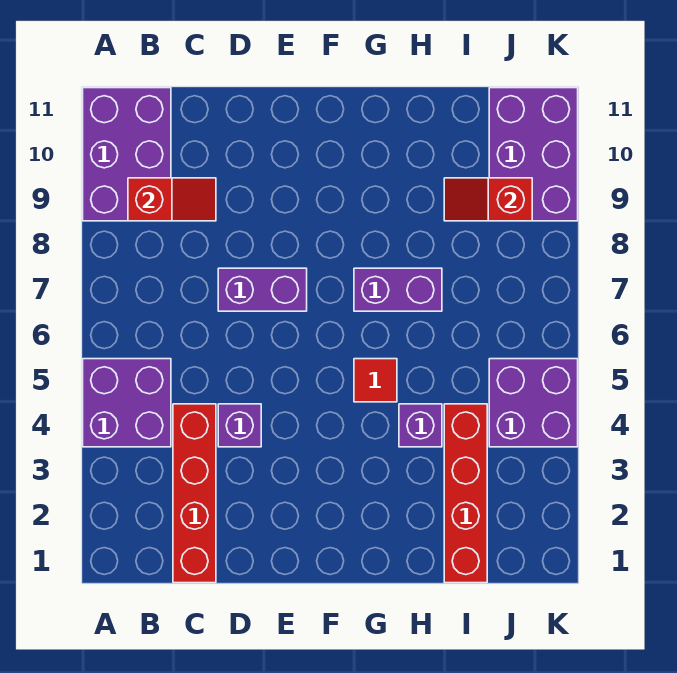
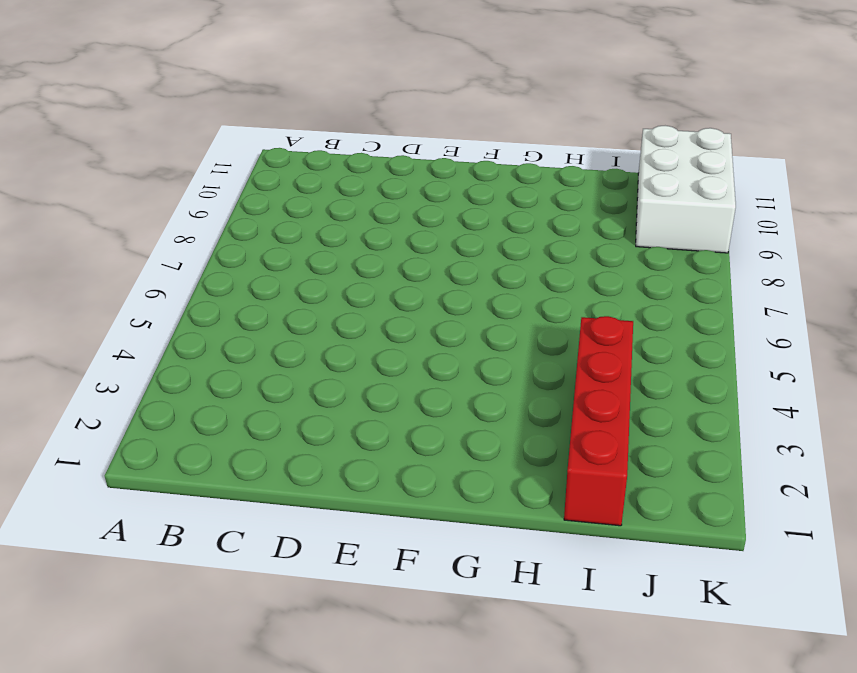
white brick J9:K11 level 1 -> purple brick J9:K11 level 1
none -> purple brick A4:B5 level 1
none -> purple brick A9:B11 level 1
none -> red brick C1:C4 level 1

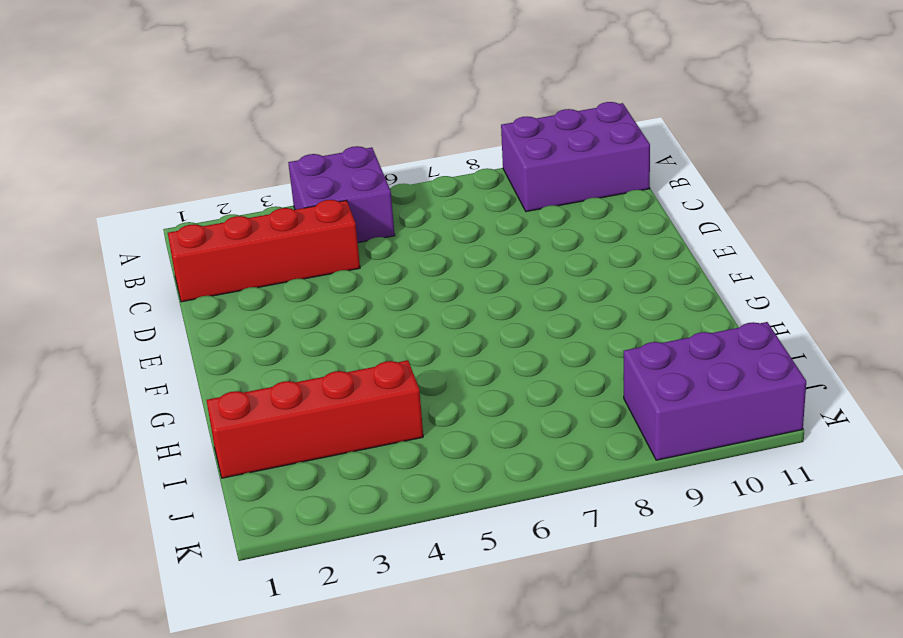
none -> purple brick D4 level 1
none -> purple brick D7:E7 level 1
none -> red tile G5 level 1

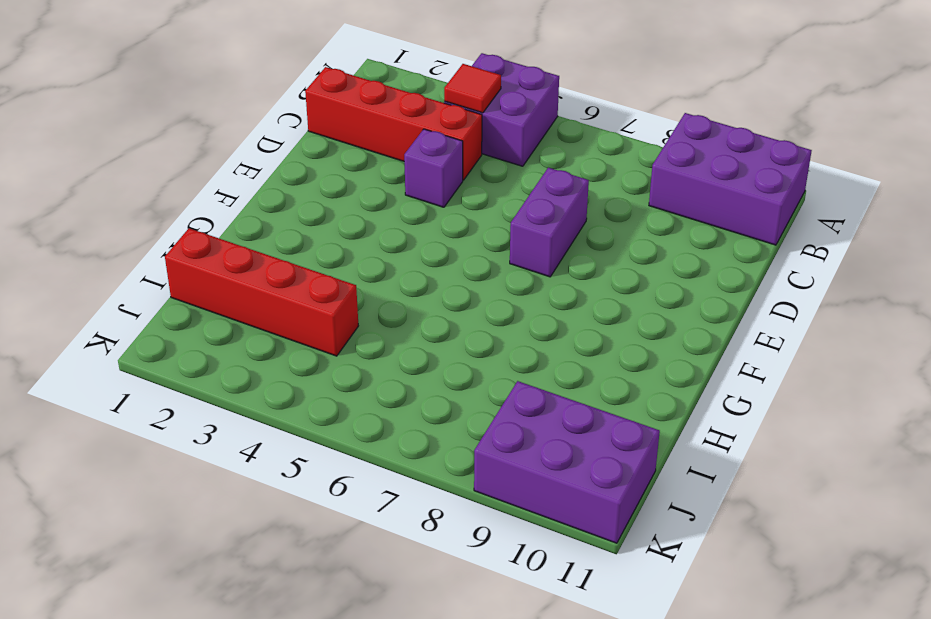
red tile B4 level 2 -> red tile G5 level 1
none -> purple brick G7:H7 level 1
none -> purple brick H4 level 1
none -> purple brick J4:K5 level 1

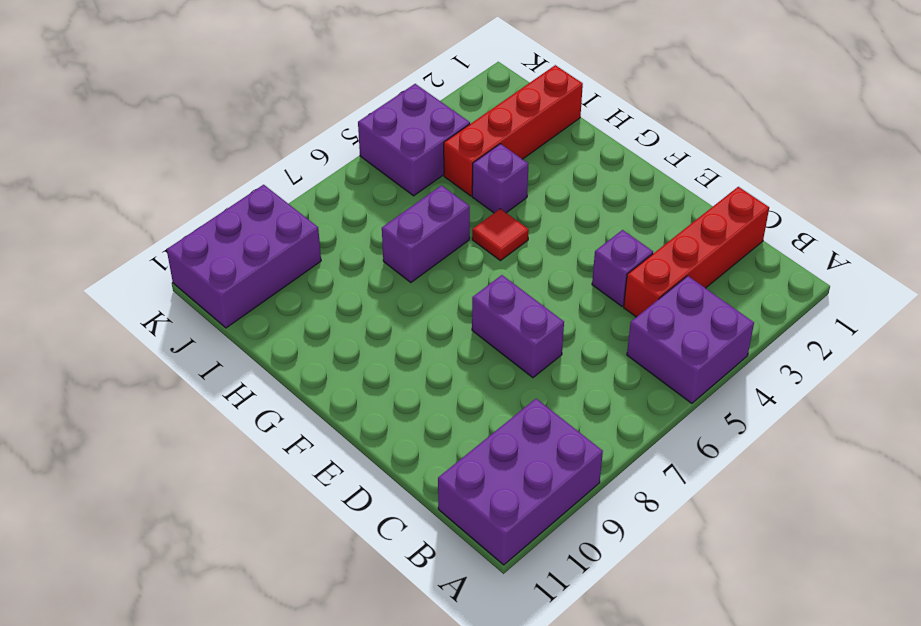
purple brick H6:H7 level 1 -> purple brick G7:H7 level 1
none -> red slope B9:C9 level 2 top B
none -> red slope I9:J9 level 2 top J

